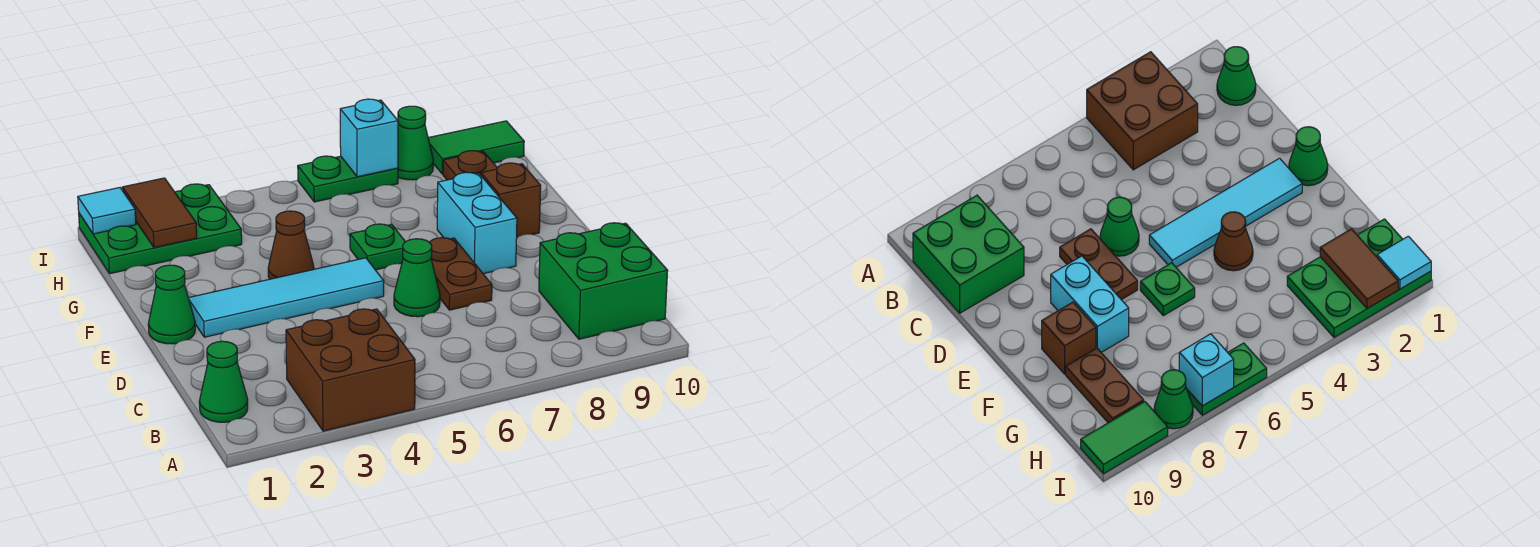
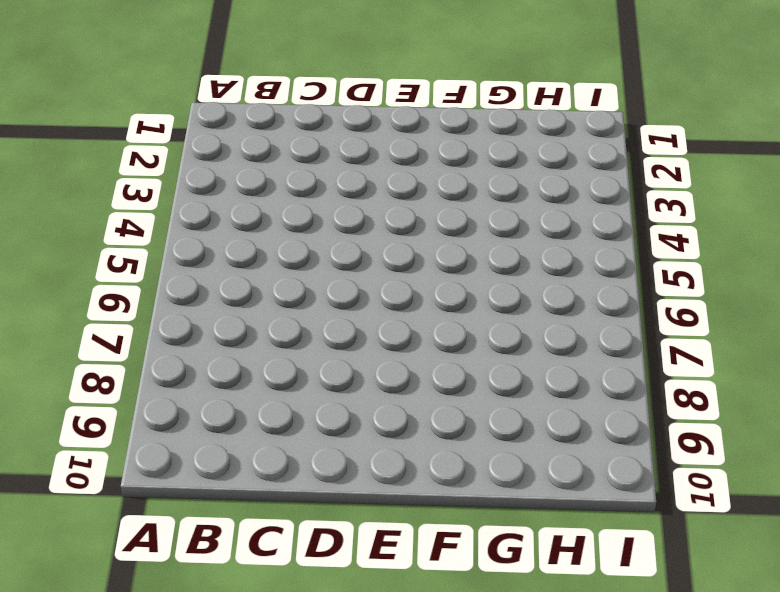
none -> brown brick A3:B4 level 1
none -> green cone B1 level 1
none -> green brick B9:C10 level 1

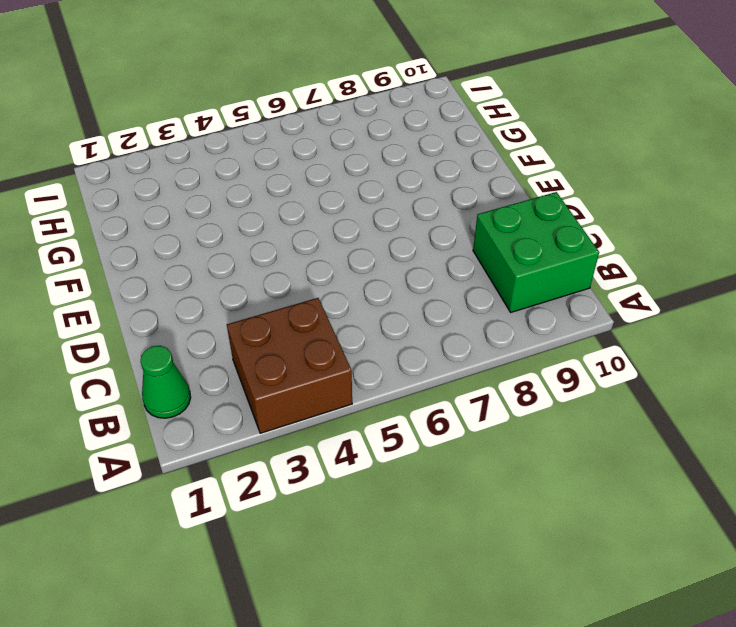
none -> green cone D6 level 1
none -> brown plate D7:E7 level 1
none -> green cone E1 level 1

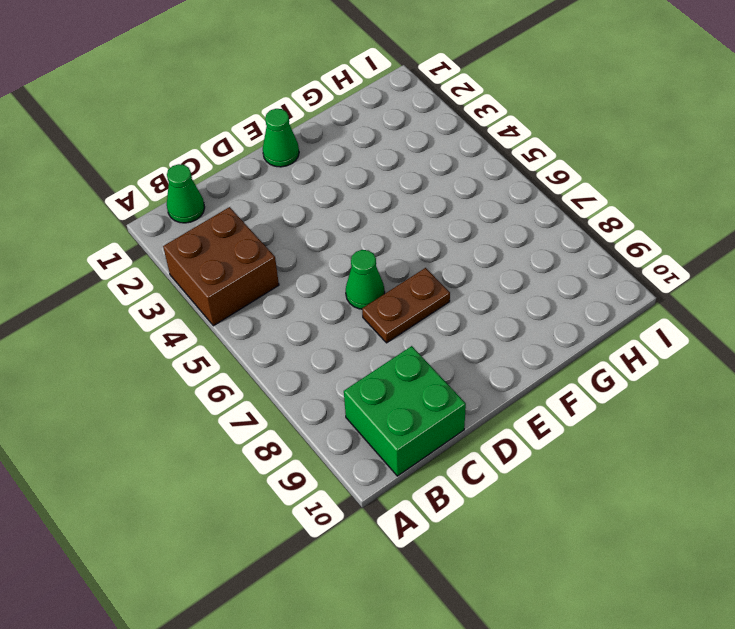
none -> cyan tile E2:E5 level 1
none -> cyan brick E8:F8 level 1
none -> brown cone F4 level 1

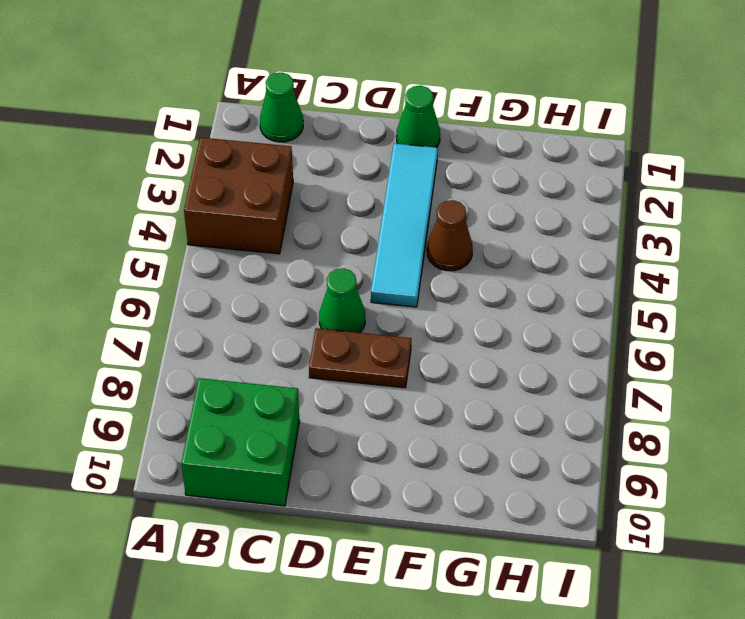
none -> cyan brick E8:F8 level 1
none -> green plate F6 level 1
none -> brown brick F9 level 1

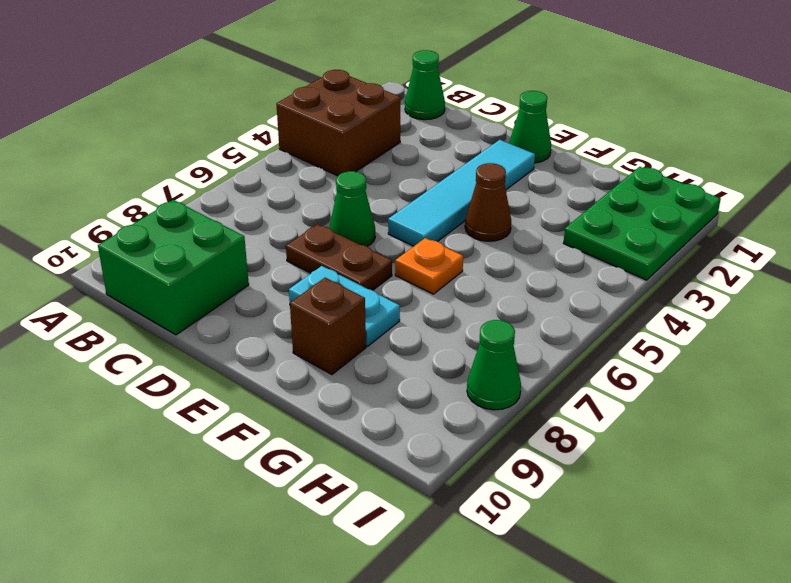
cyan plate E8:F8 level 1 -> cyan brick E8:F8 level 1
orange plate F6 level 1 -> green plate F6 level 1
none -> brown plate G9:H9 level 1
none -> green plate I6:I7 level 1
none -> green tile I9:I10 level 1

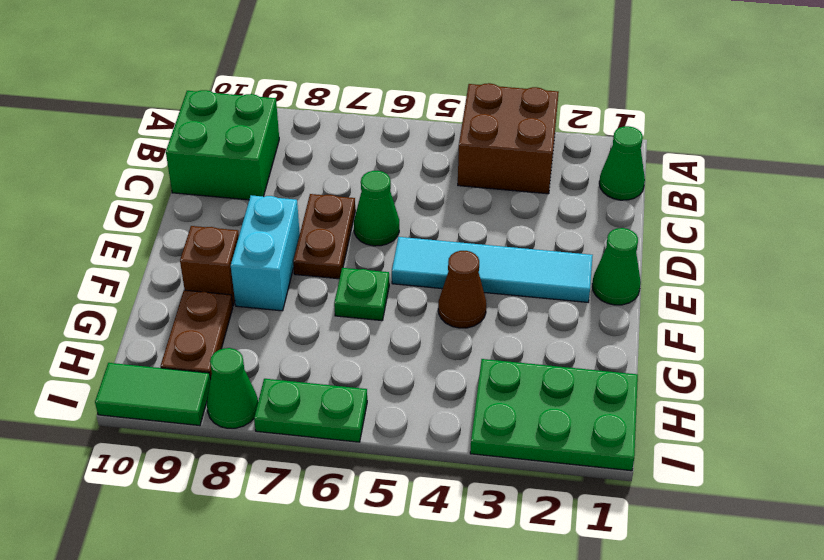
none -> brown tile H2:I2 level 2
none -> cyan tile I1 level 2
none -> cyan brick I7 level 2

